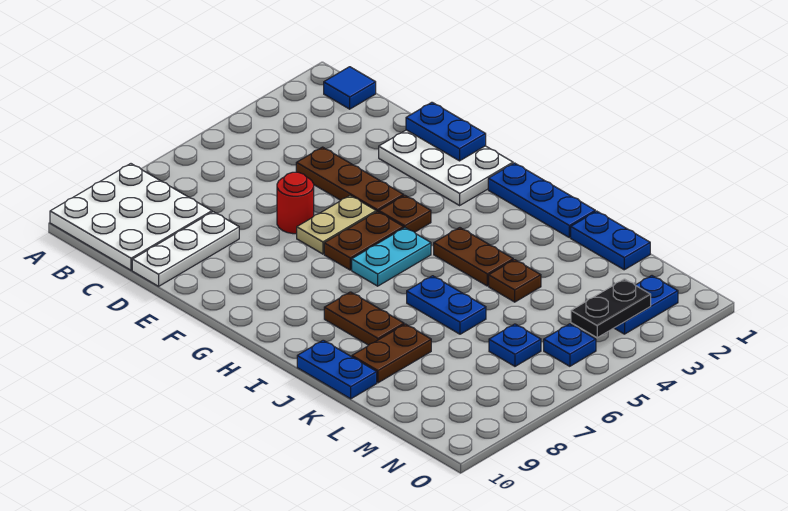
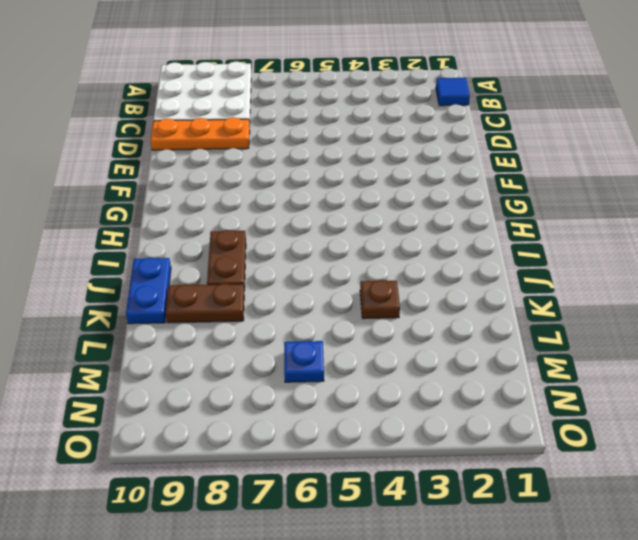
orange plate D8:D10 level 1 -> white plate D8:D10 level 1
none -> brown plate D4:F4 level 1
none -> white plate E1:G2 level 1
none -> red round brick E6 level 1

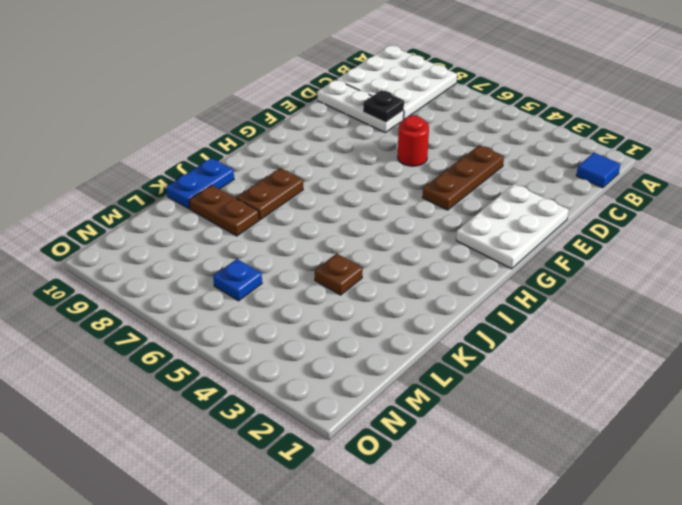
black plate D8 level 2 -> none
none -> tan plate F5:F6 level 1
none -> brown plate G4 level 1
none -> brown plate G5:G6 level 1

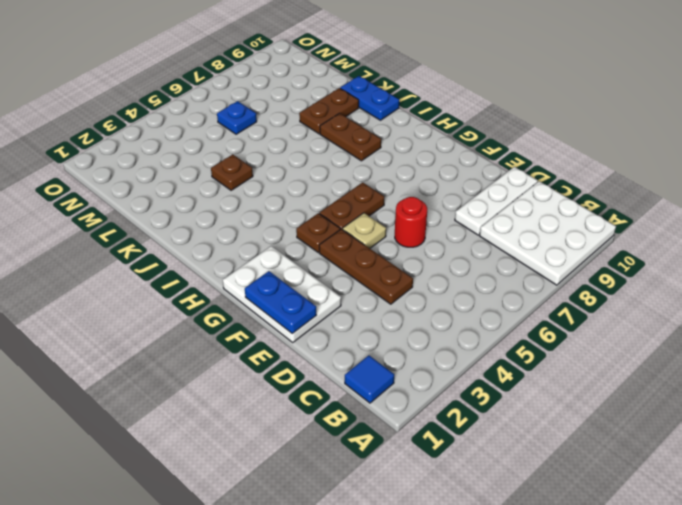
tan plate F5 level 1 -> tan plate F5:F6 level 1
none -> blue plate H1:J1 level 1
none -> cyan plate H5:H6 level 1
none -> brown plate I4:J4 level 1

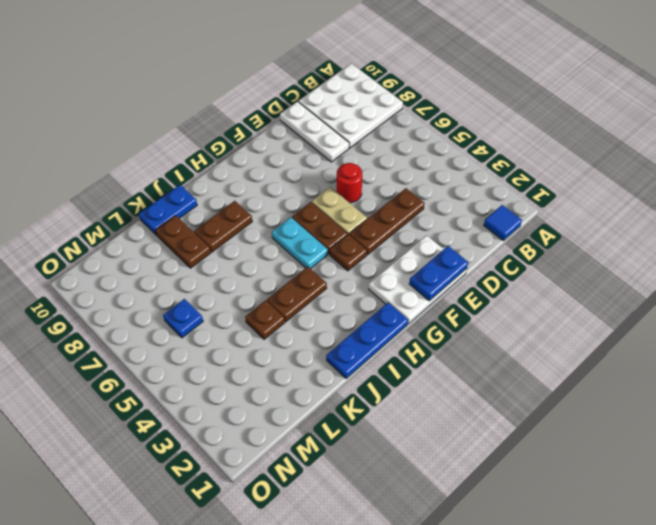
none -> blue plate J6:K6 level 1
none -> blue plate K1:L1 level 1
none -> blue plate N2:N3 level 1

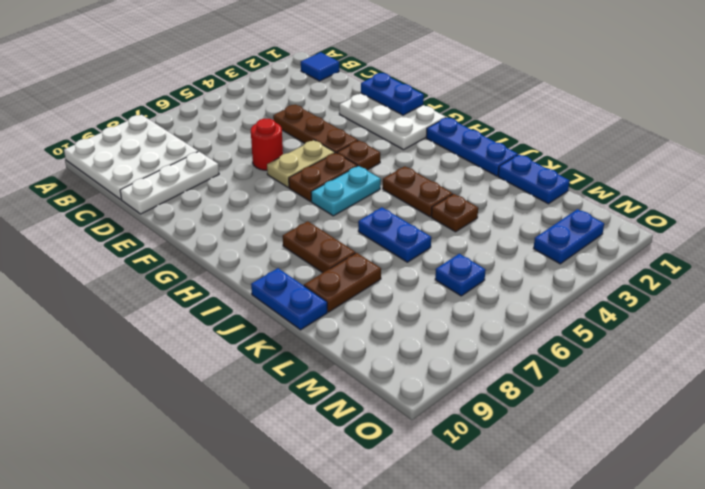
none -> blue plate N5 level 1
none -> black plate N3:N4 level 2

